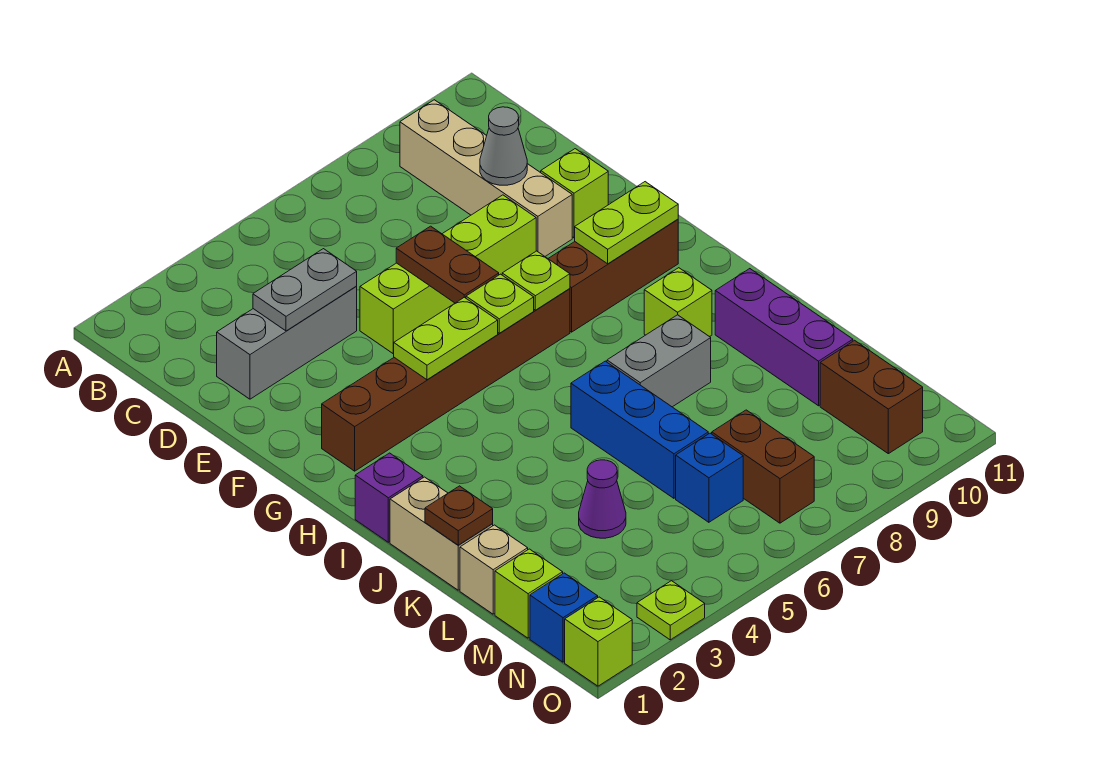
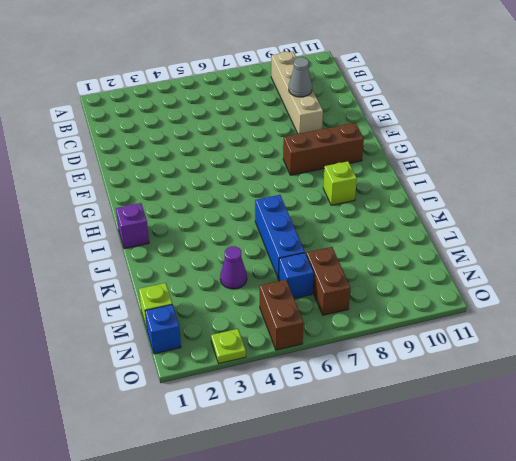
brown brick N5:O5 level 1 -> brown brick M10:N10 level 1
none -> grey brick D2:D4 level 1
none -> lime brick E5:E8 level 1
none -> lime brick E10 level 1

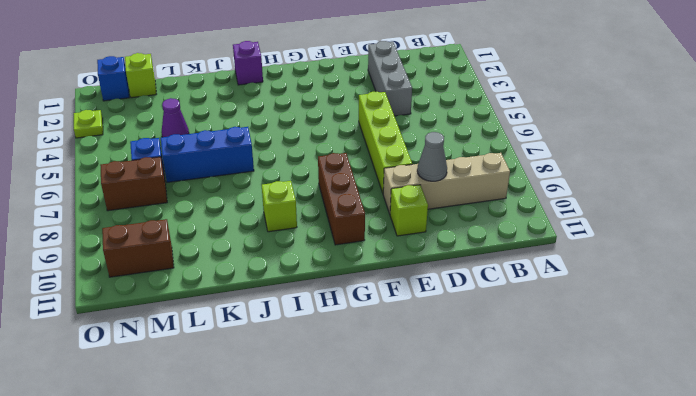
none -> brown brick G2:G7 level 1
none -> tan brick J1:K1 level 1
none -> grey brick J7:J8 level 1

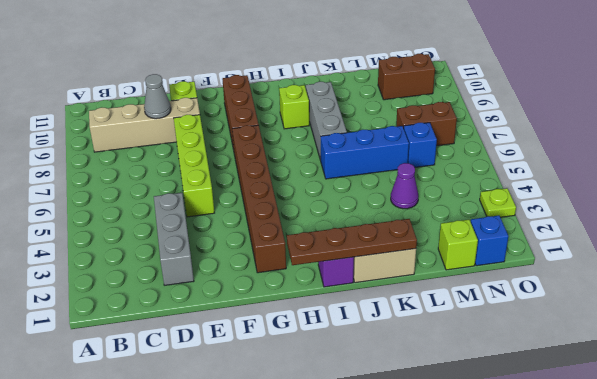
brown plate H1:K1 level 2 -> brown plate K1 level 2
grey brick J7:J9 level 1 -> grey brick J7:J8 level 1
none -> purple brick J10:L10 level 1
none -> tan brick L1 level 1
none -> lime brick O1 level 1

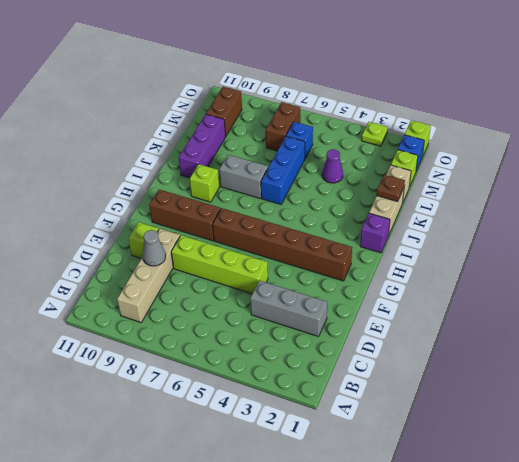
none -> grey plate D3:D4 level 2
none -> brown plate E6:F6 level 2
none -> lime plate G4:G5 level 2

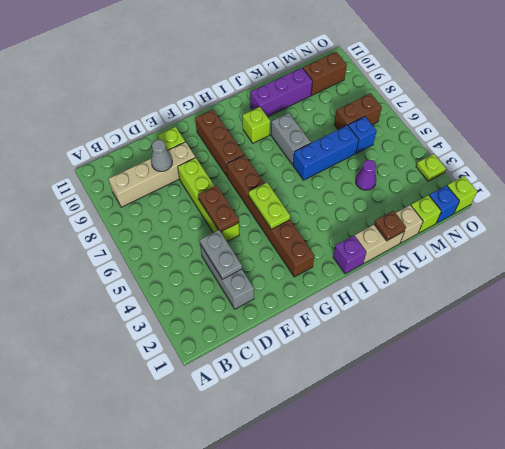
brown plate E5:E6 level 2 -> brown plate E6:F6 level 2
none -> lime plate G6 level 2
none -> lime plate G7 level 2
none -> lime plate G9:G10 level 2

